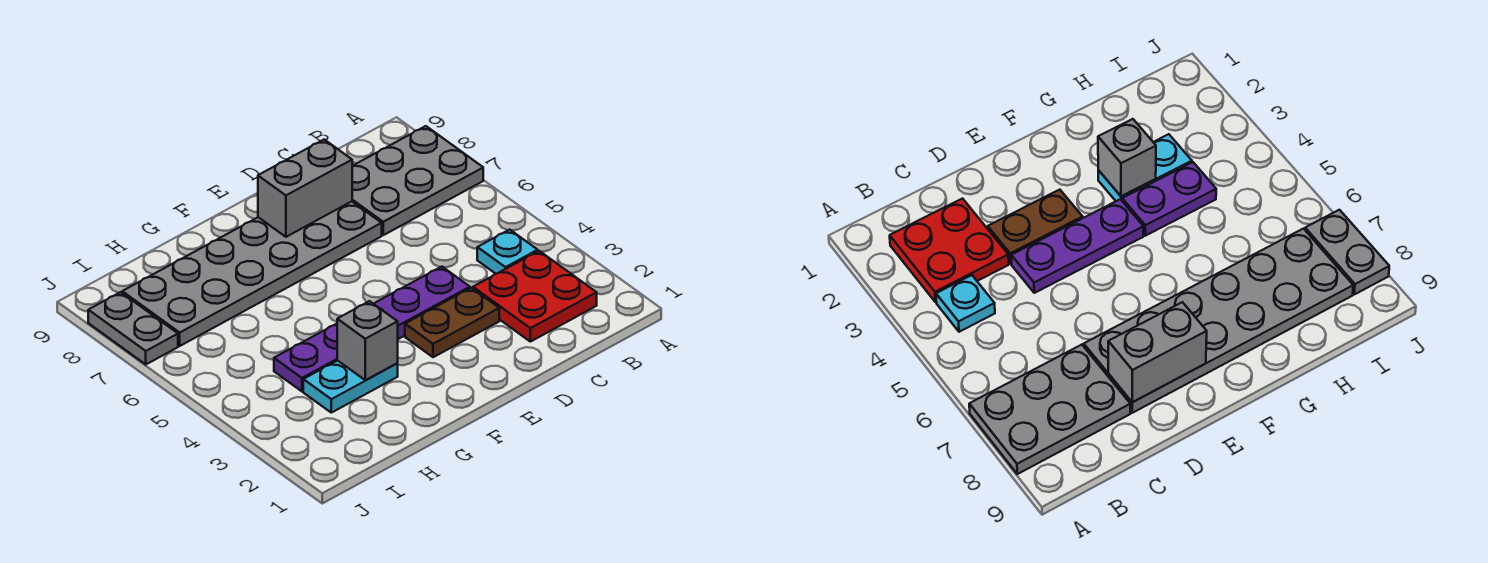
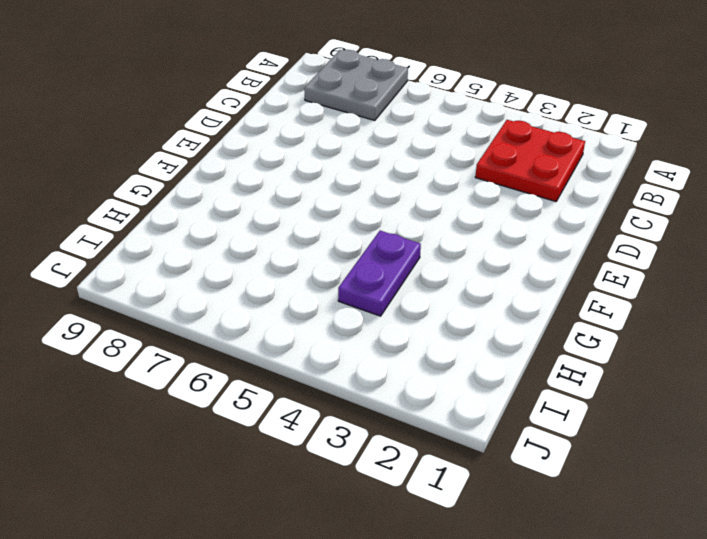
grey plate A7:B8 level 1 -> grey plate A7:C8 level 1
none -> cyan plate B4 level 1
none -> brown plate D3:E3 level 1

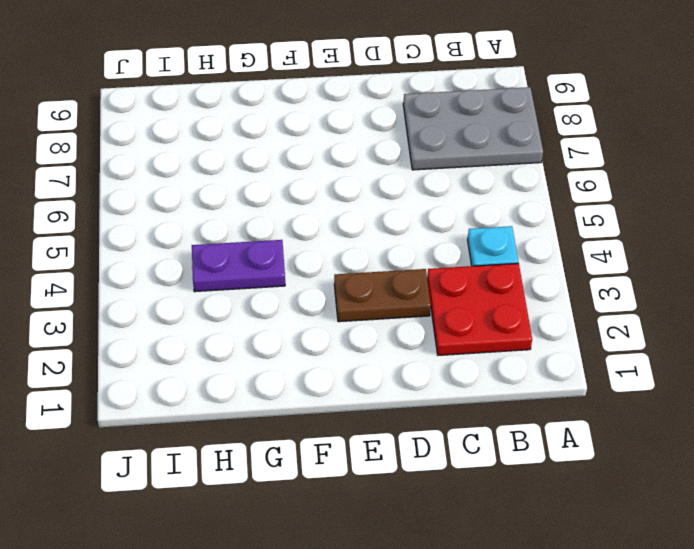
none -> purple plate D4:F4 level 1
none -> grey plate D7:I8 level 1

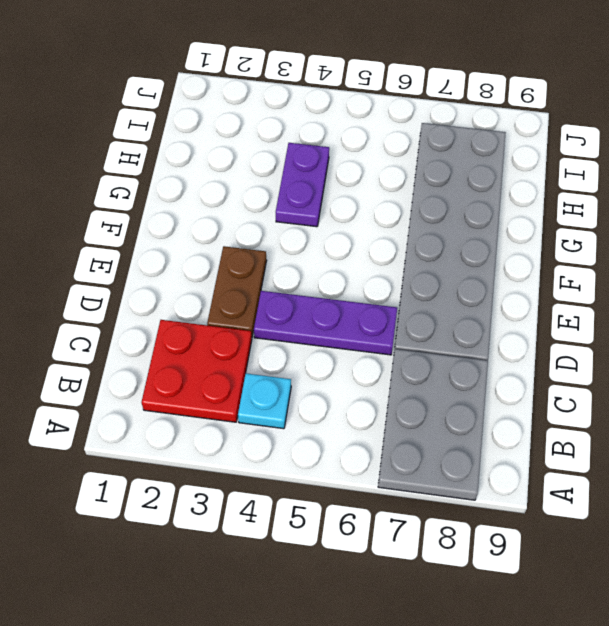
purple plate D4:D6 level 1 -> purple plate D4:F4 level 1
none -> cyan plate G3:H3 level 1
none -> grey plate J7:J8 level 1

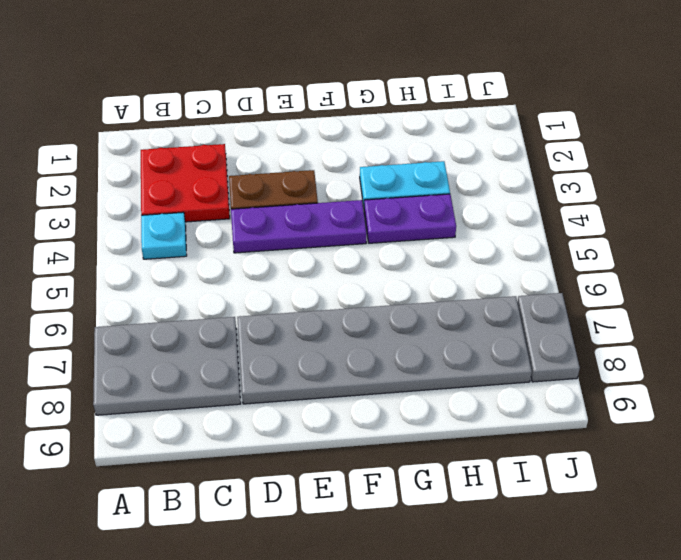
none -> grey brick D8:E8 level 2
none -> grey brick G3 level 2

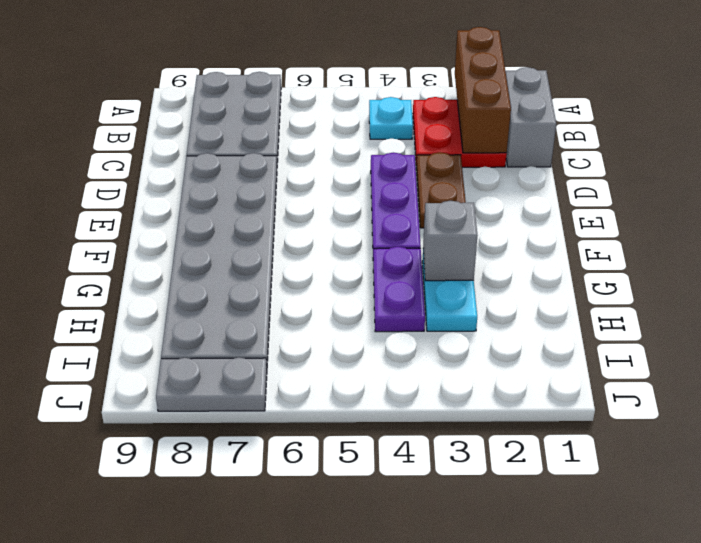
brown brick A2:C2 level 2 -> none
grey brick B1:C1 level 1 -> grey brick D8:E8 level 2

